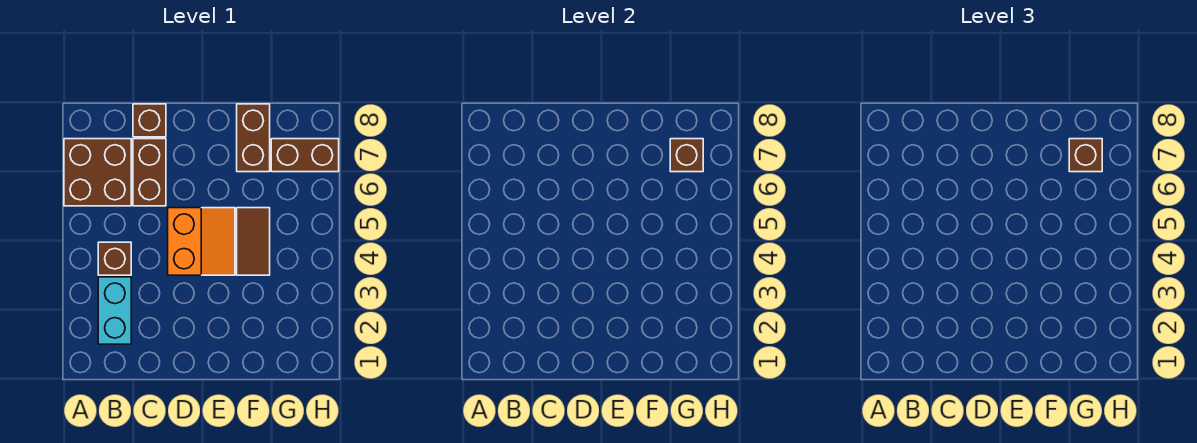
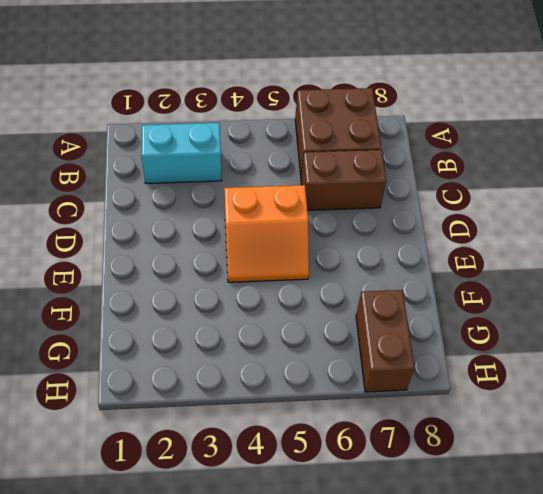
none -> brown brick B4 level 1
none -> brown brick C8 level 1

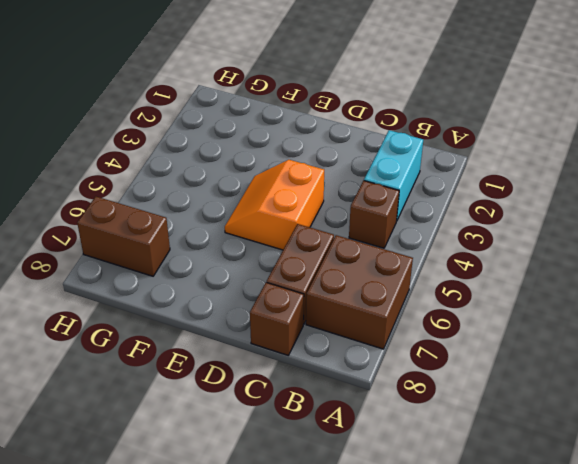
none -> brown tile F4:F5 level 1
none -> brown brick F7:F8 level 1

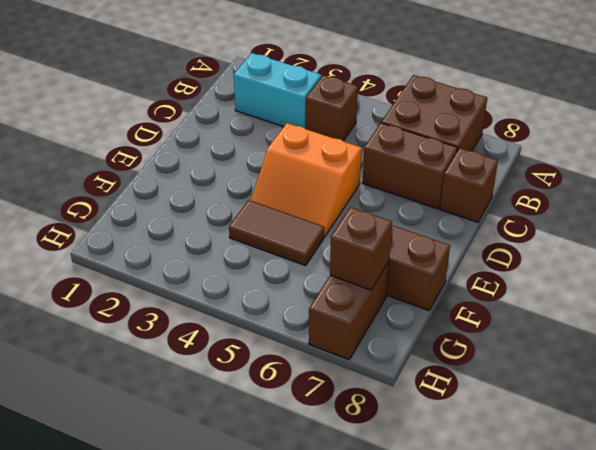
none -> brown brick G7 level 3

